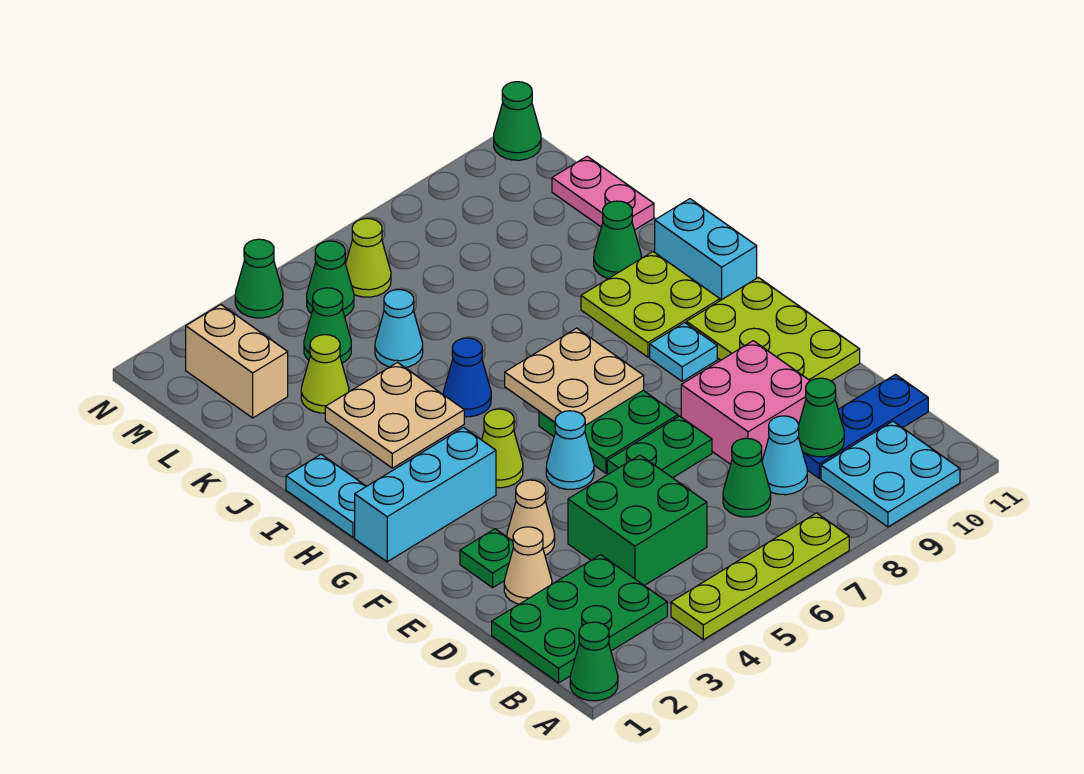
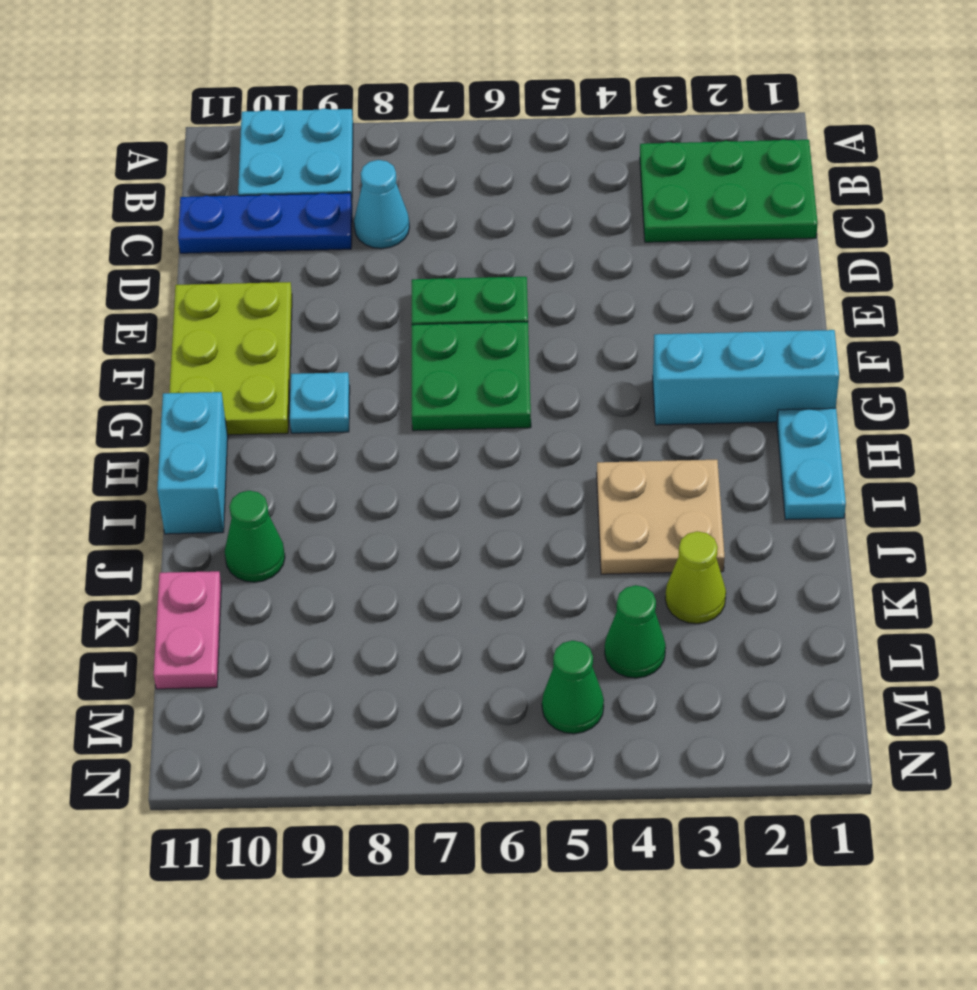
none -> green cone A1 level 1
none -> lime plate A4:A7 level 1
none -> green brick C4:D5 level 1
none -> green cone C7 level 1

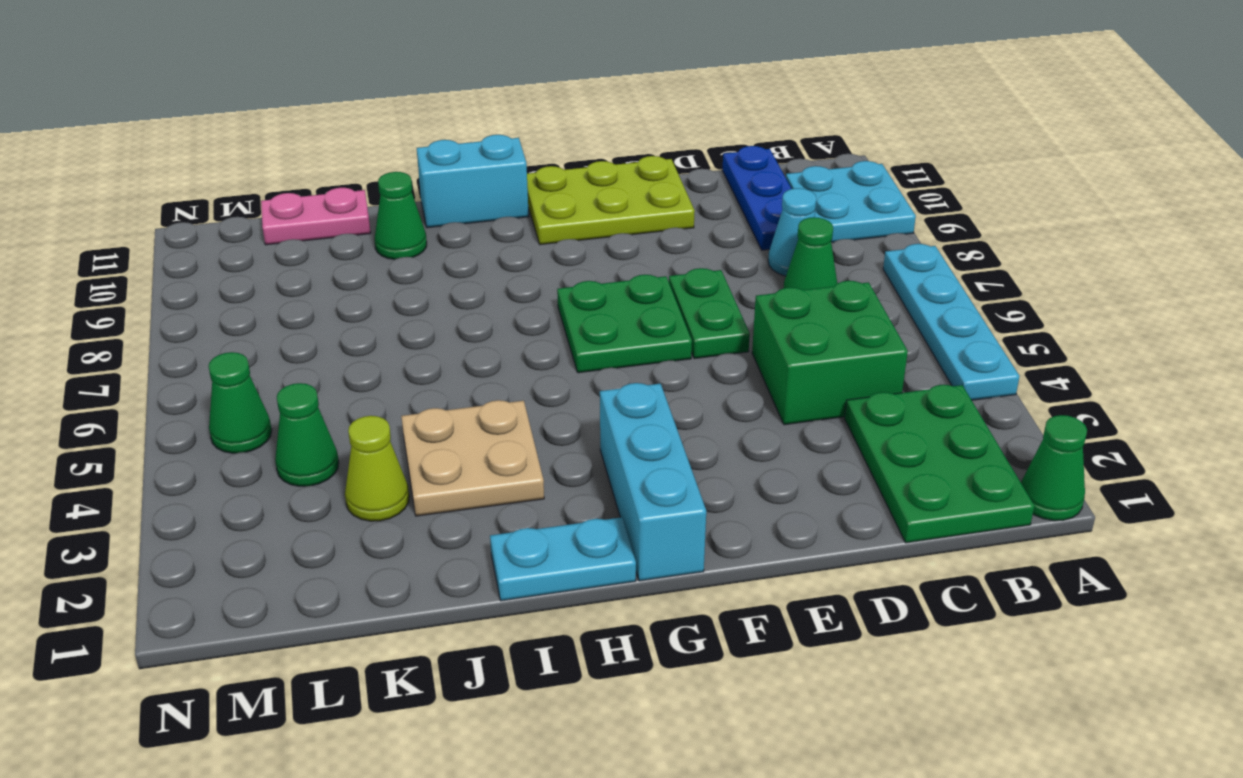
cyan plate A4:A7 level 1 -> lime plate A4:A7 level 1
none -> tan cone D2 level 1
none -> pink brick D8:E9 level 1
none -> green plate E2 level 1
none -> tan cone E3 level 1

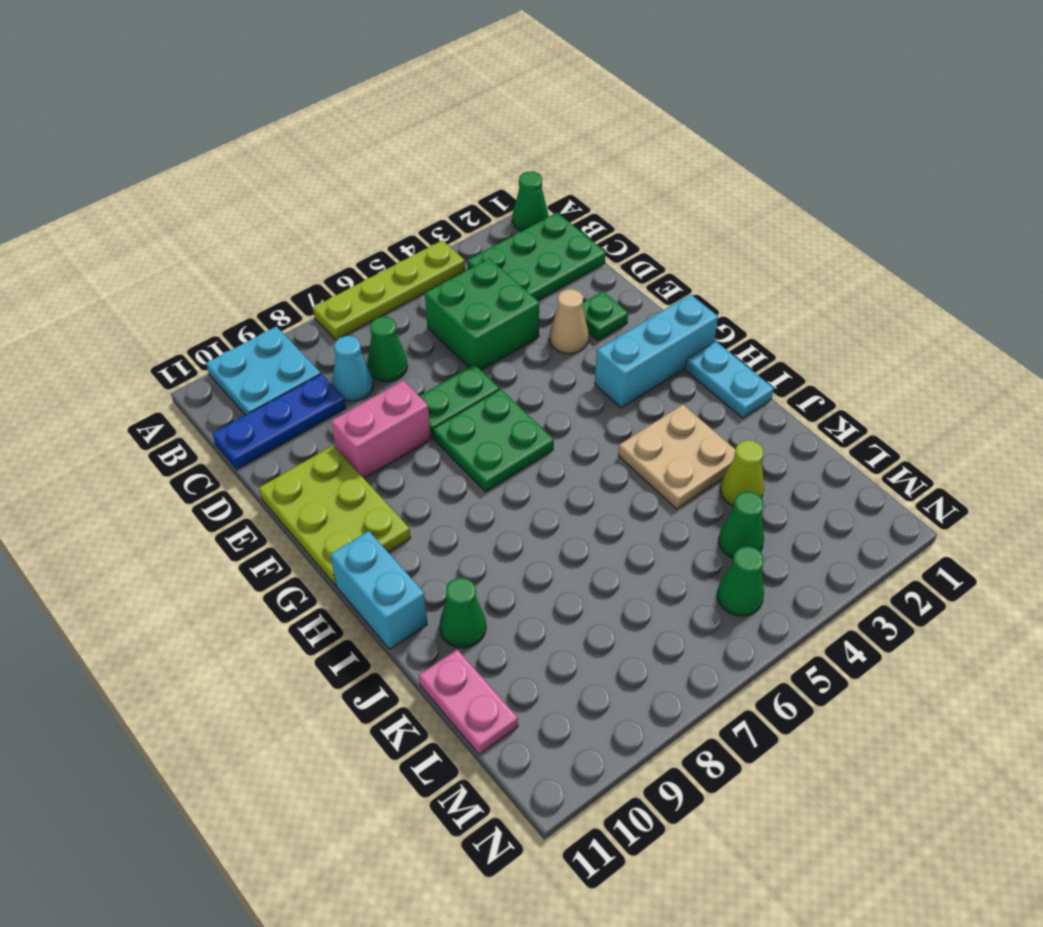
pink brick E8:E9 level 1 -> pink brick D8:E9 level 1
none -> tan cone D2 level 1
none -> cyan cone F5 level 1
none -> lime cone G4 level 1
none -> cyan plate G9 level 1

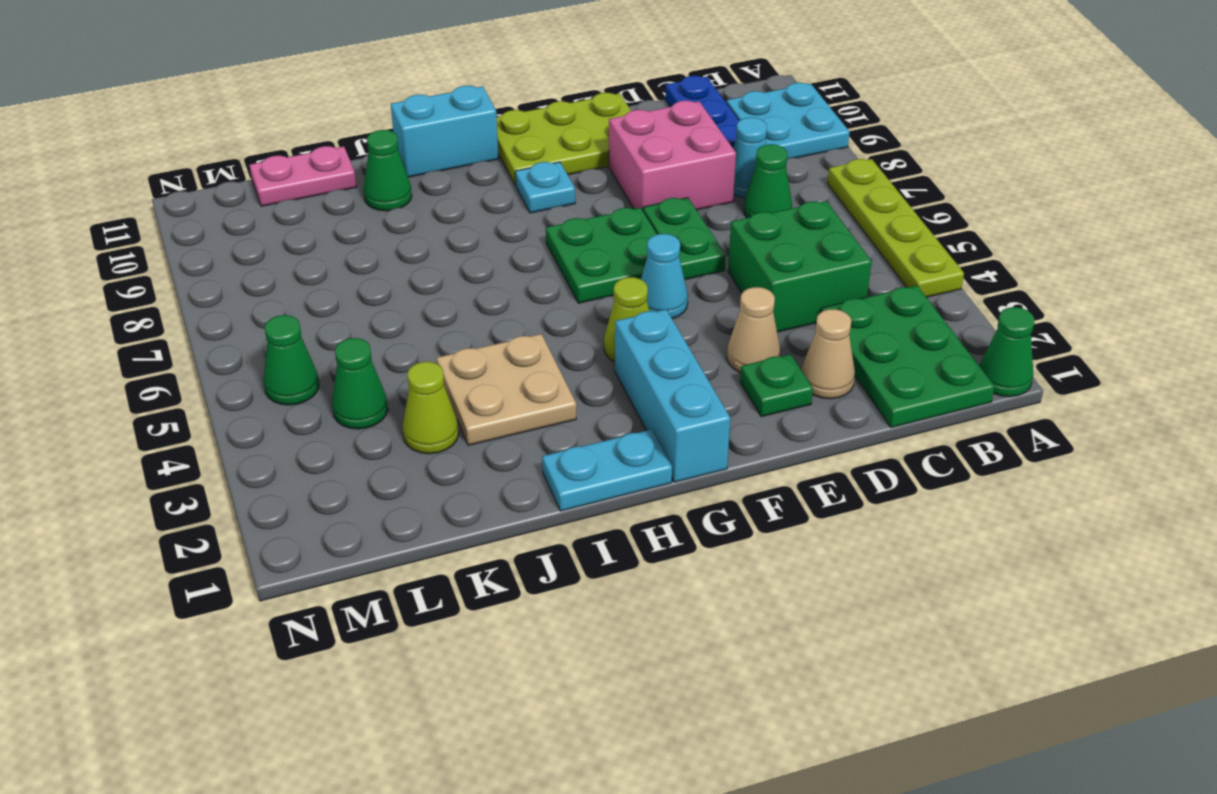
none -> lime plate H9:I10 level 1
none -> blue cone I5 level 1
none -> cyan cone K5 level 1
none -> tan brick L2:M2 level 1

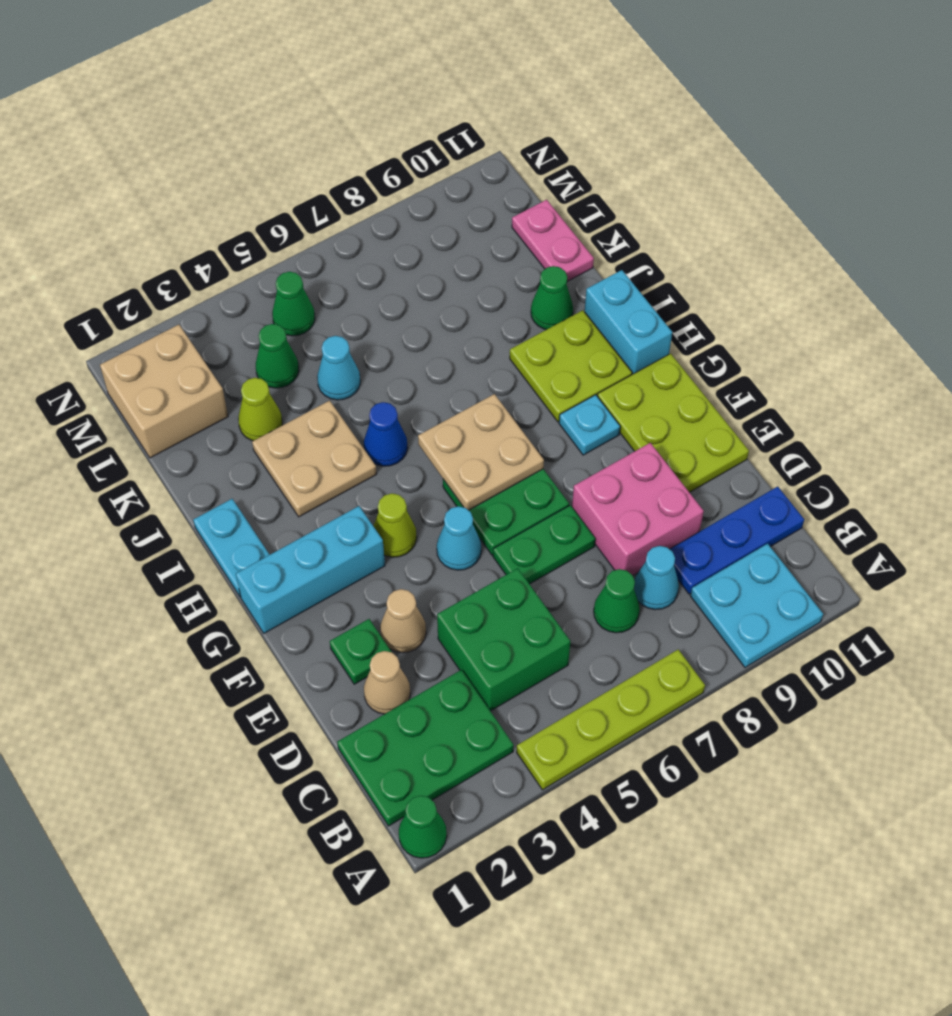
tan brick L1:M2 level 1 -> tan brick L2:M2 level 1
none -> lime cone M6 level 1
none -> green cone N4 level 1
none -> green cone N11 level 1
none -> green cone C9 level 2

